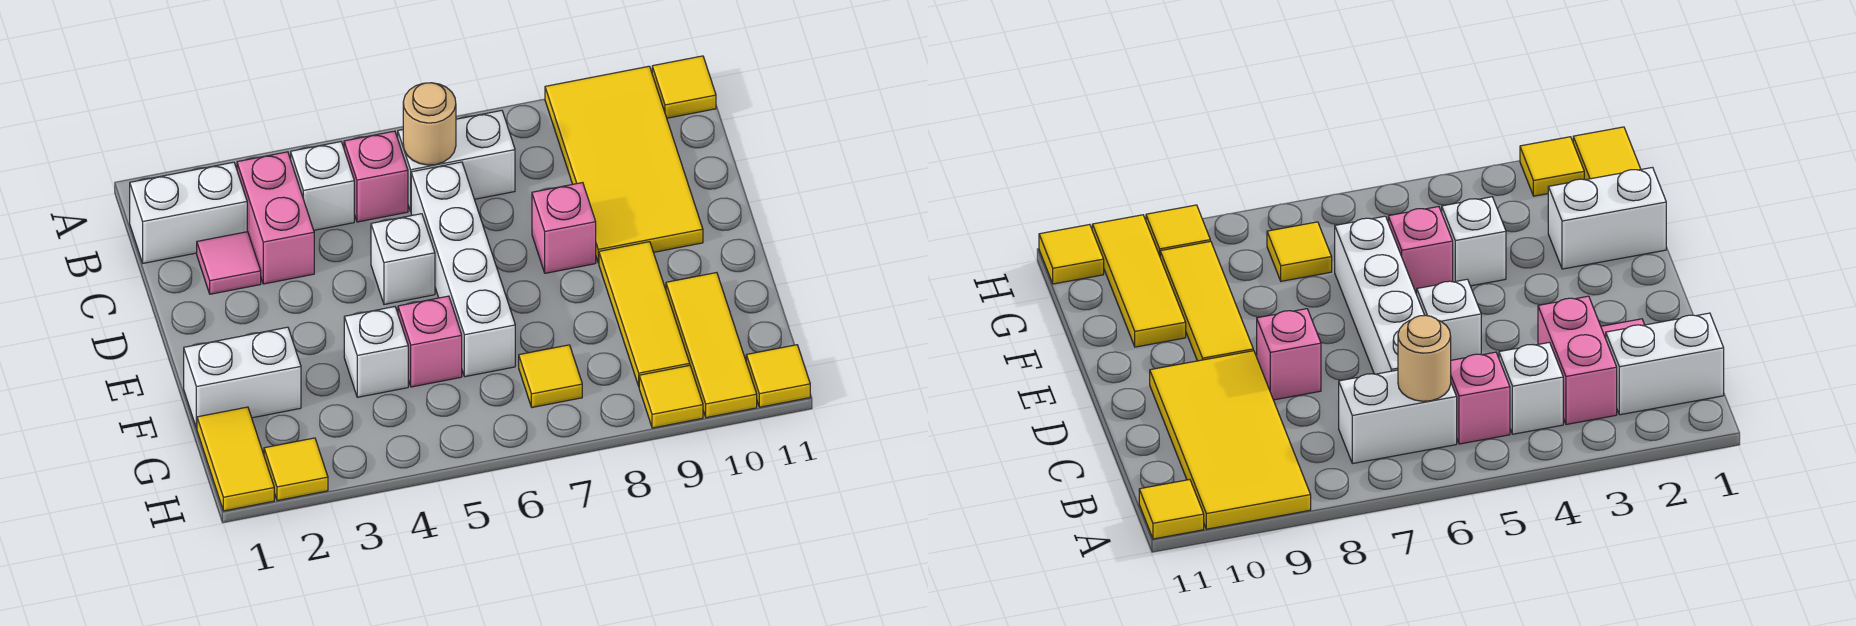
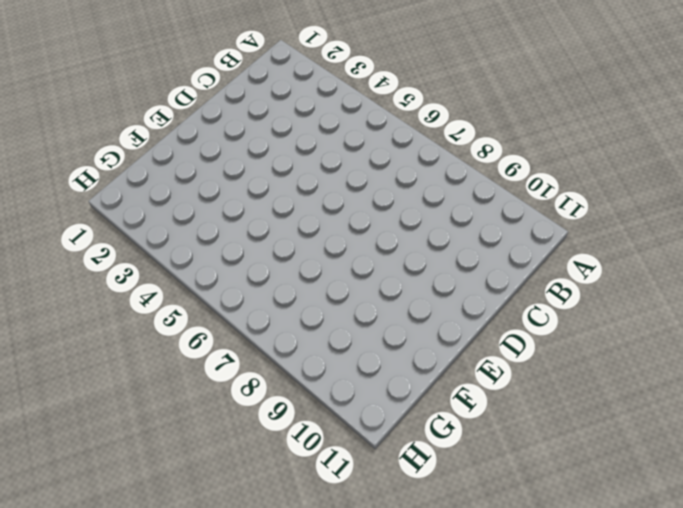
none -> yellow tile A9:D10 level 1
none -> yellow tile A11 level 1
none -> white brick B1:B2 level 1

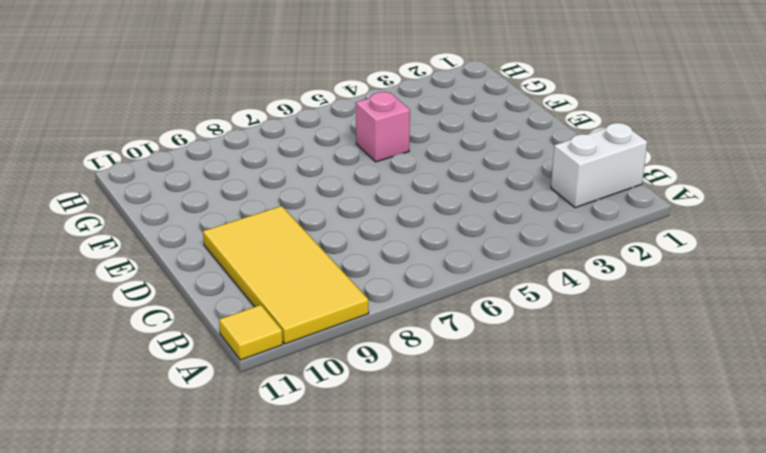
none -> pink brick B3:C3 level 1
none -> white brick B4 level 1
none -> pink brick B5 level 1

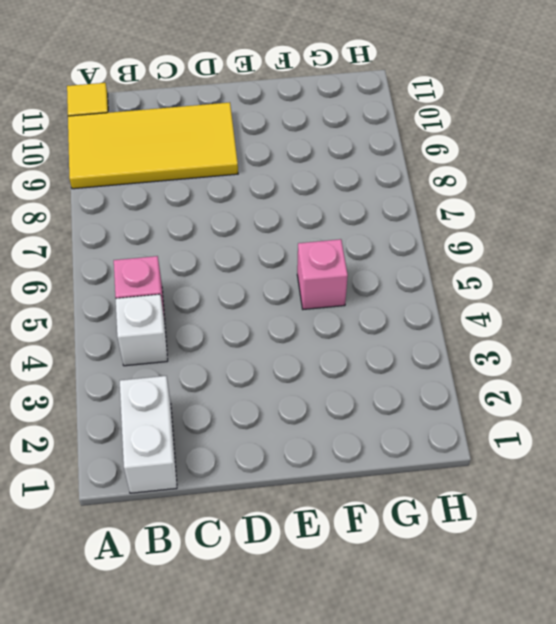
none -> pink brick B3:C3 level 1
none -> white brick B6:B7 level 1
none -> pink tile C2 level 1

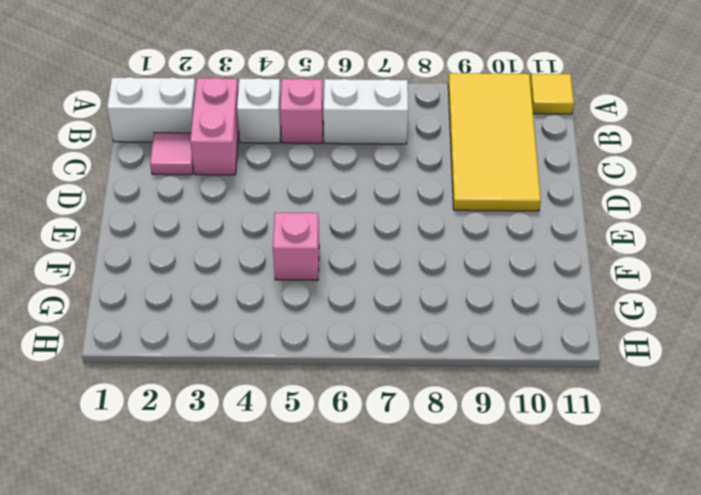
none -> white brick C6:F6 level 1
none -> white brick D5 level 1
none -> pink brick D8 level 1

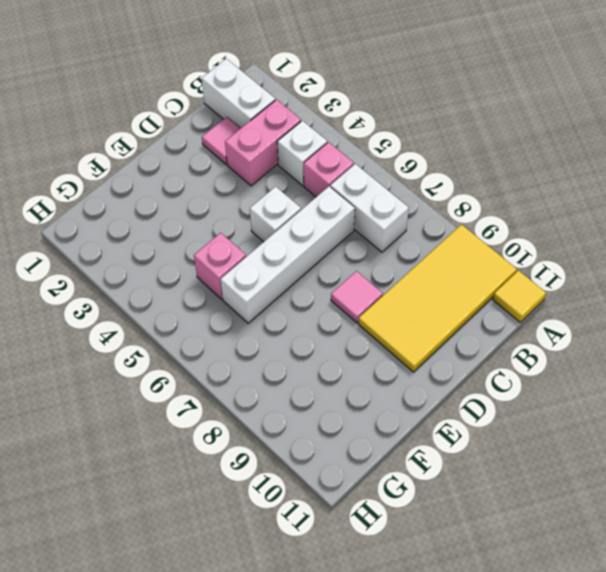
pink tile D8 level 1 -> pink brick D8 level 1
none -> yellow tile E9:G9 level 1
none -> white brick F1:F2 level 1
none -> white brick F4 level 1

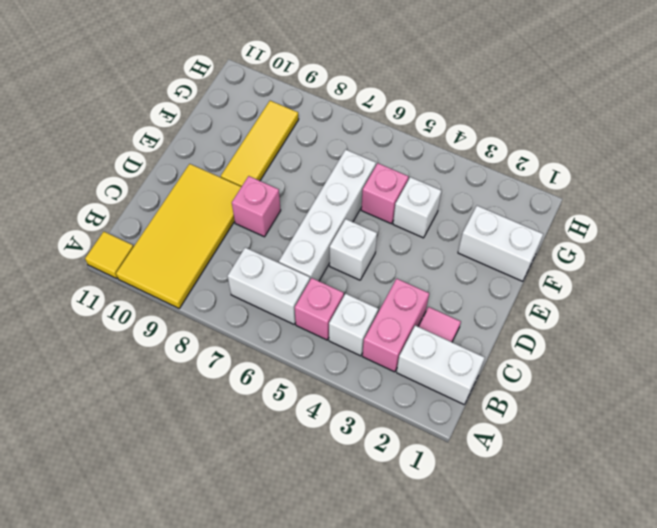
none -> yellow tile F10:H10 level 1
none -> yellow tile G1:H1 level 1
none -> yellow tile G7 level 1

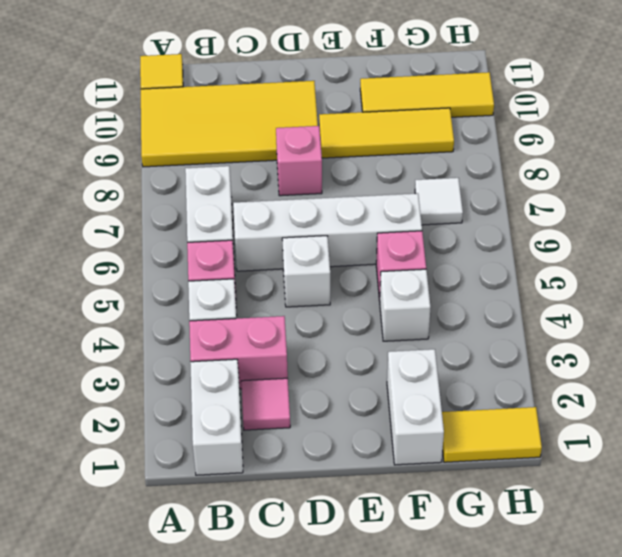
white tile G7 level 1 -> yellow tile G7 level 1
none -> yellow tile H2 level 1
none -> yellow tile H9 level 1
none -> yellow tile H11 level 1

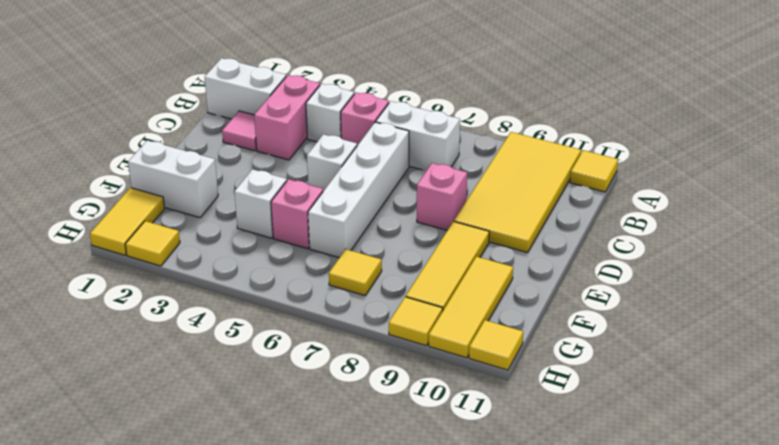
none -> tan round brick B6 level 2

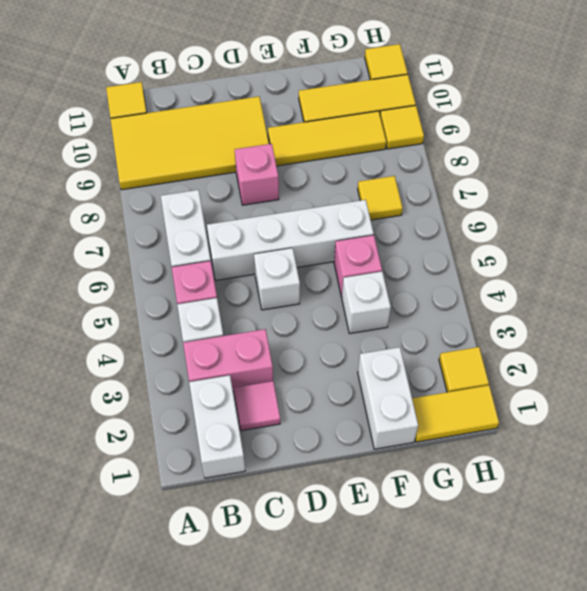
none -> tan round brick B6 level 2

